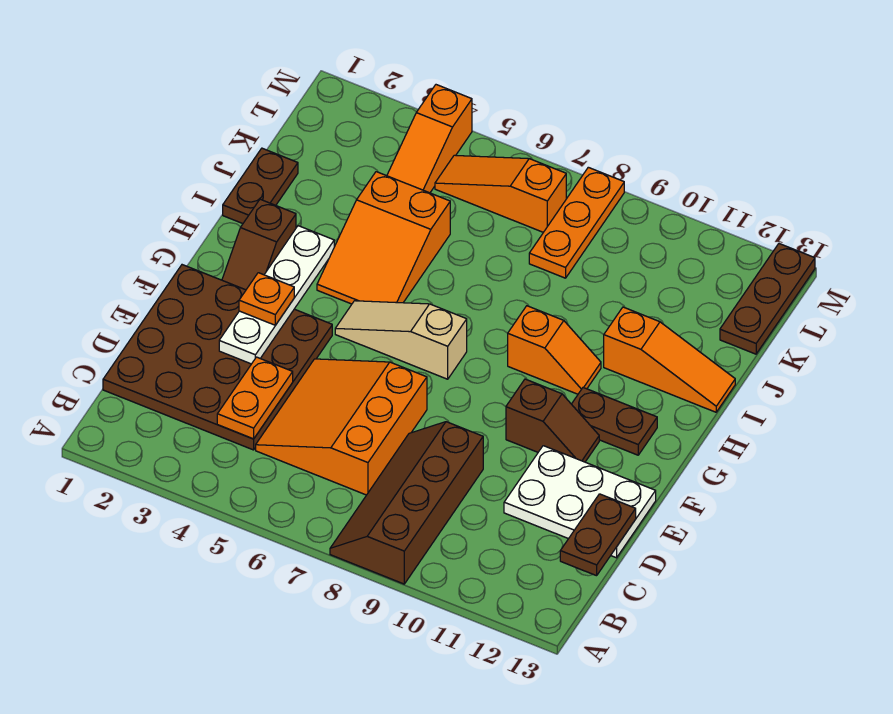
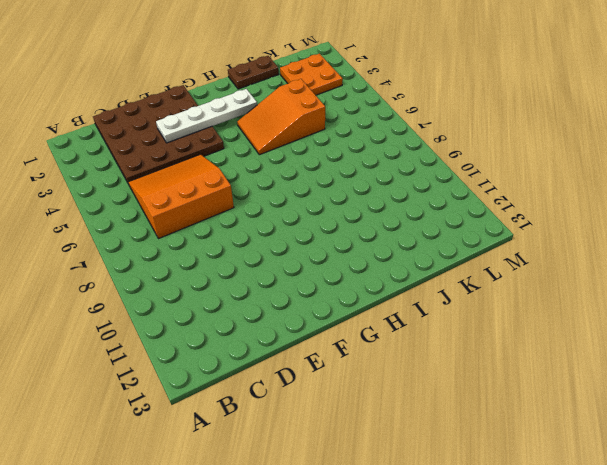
orange plate K2:L3 level 1 -> none
none -> brown slope A8:D9 level 1 top 9
none -> white plate D11:E13 level 1
none -> brown slope F10:F11 level 1 top 10

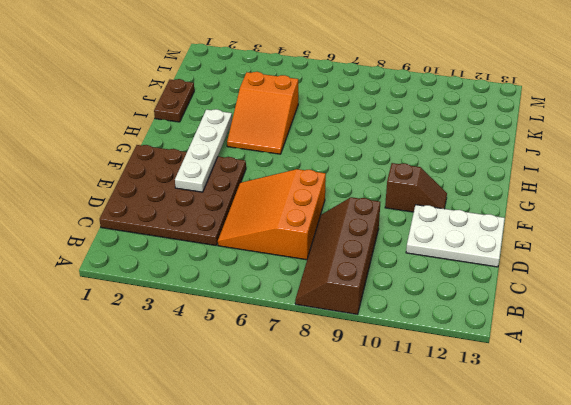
none -> brown slope G2:H2 level 1 top H
none -> tan slope G5:G7 level 1 top 7
none -> brown plate G11:G12 level 1

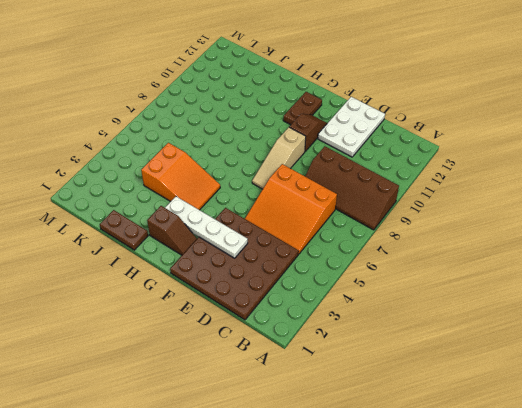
tan slope F7:F9 level 1 top 9 -> tan slope G5:G7 level 1 top 7
none -> orange slope H9:H10 level 1 top 9
none -> orange slope I11:I13 level 1 top 11
none -> orange slope K4:M4 level 1 top M

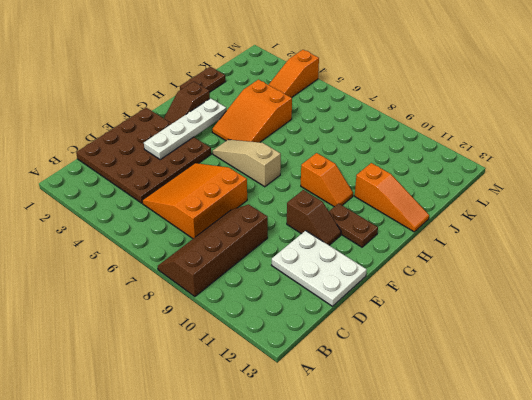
none -> orange plate K8:M8 level 1
none -> brown plate K13:M13 level 1
none -> orange slope L5:L7 level 1 top 7

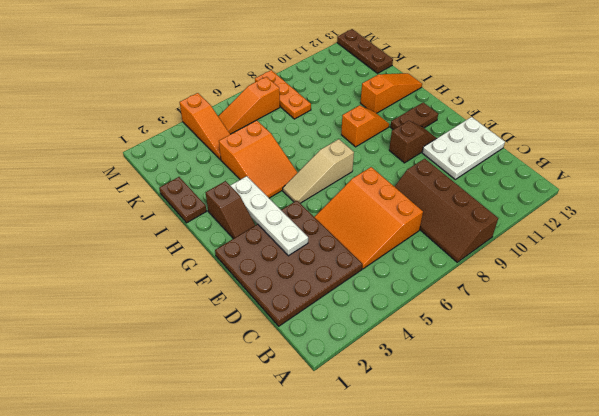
none -> orange plate C4:D4 level 2
none -> brown plate C13:D13 level 2
none -> orange plate F3 level 3

